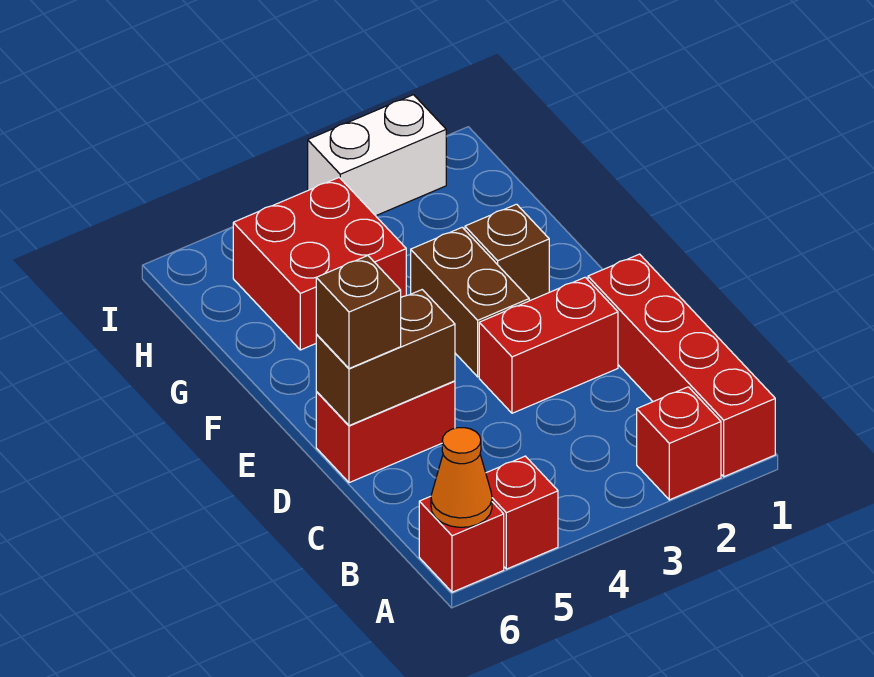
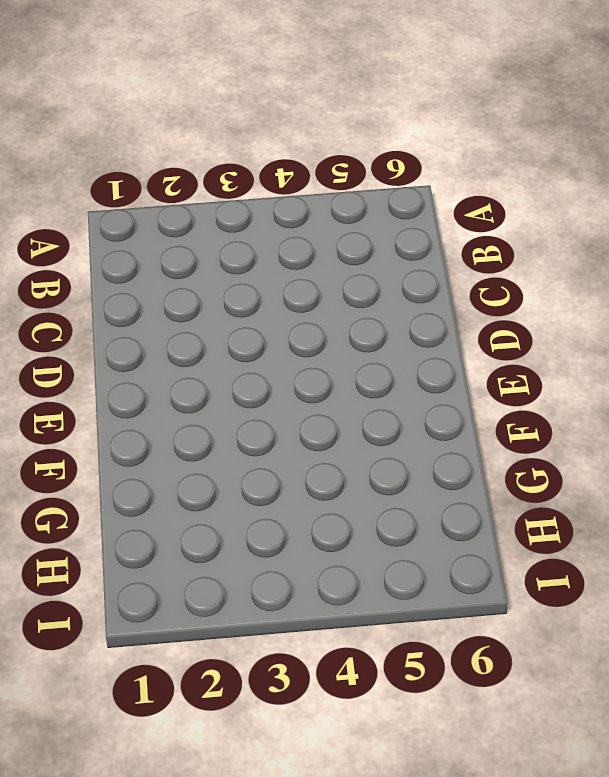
none -> red brick A1:D1 level 1
none -> red brick A2 level 1
none -> red brick A5 level 1

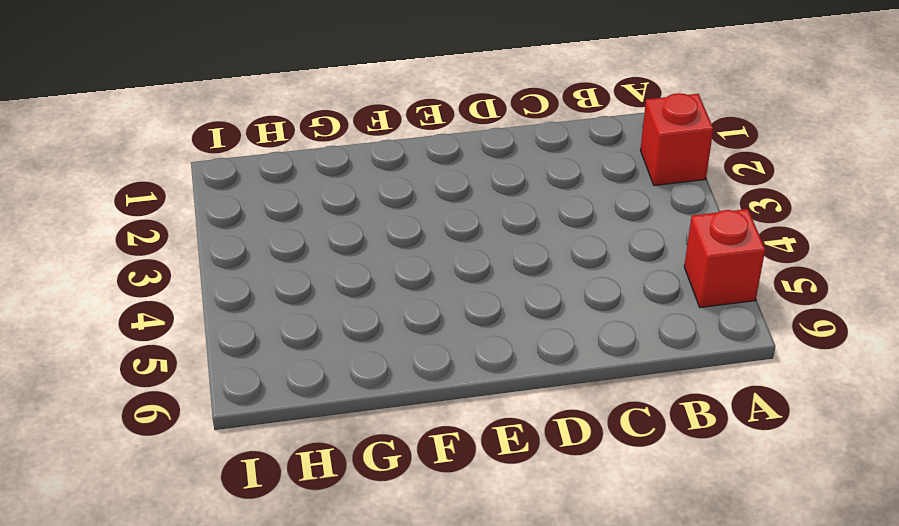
none -> red brick A1:D1 level 1
none -> red brick A6 level 1
none -> red brick D2:D3 level 1

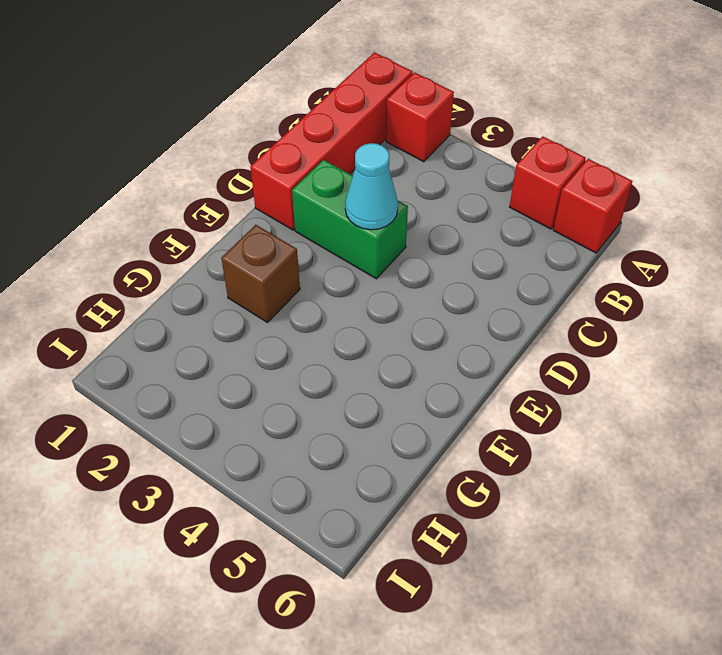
green brick D2:D3 level 1 -> red brick D2:D3 level 1
cyan cone D3 level 2 -> none
none -> red brick D5:D6 level 1
none -> brown brick E3:F3 level 1
none -> red brick G4:H5 level 1

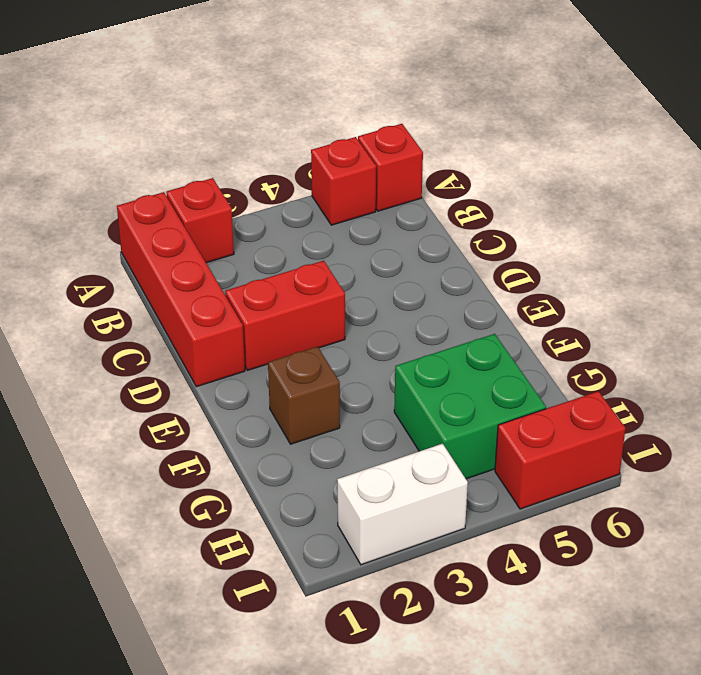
green brick G4:H5 level 1 -> red brick G4:H5 level 1
red brick I5:I6 level 1 -> red brick D5:D6 level 1
none -> brown brick E3:F3 level 1
none -> orange cone A6 level 2
none -> brown brick D5:D6 level 2

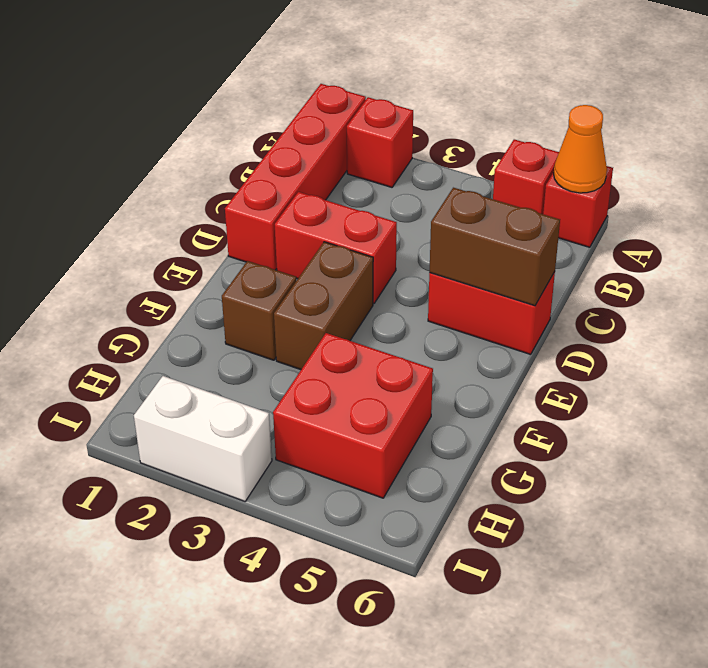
none -> brown brick D6 level 3

